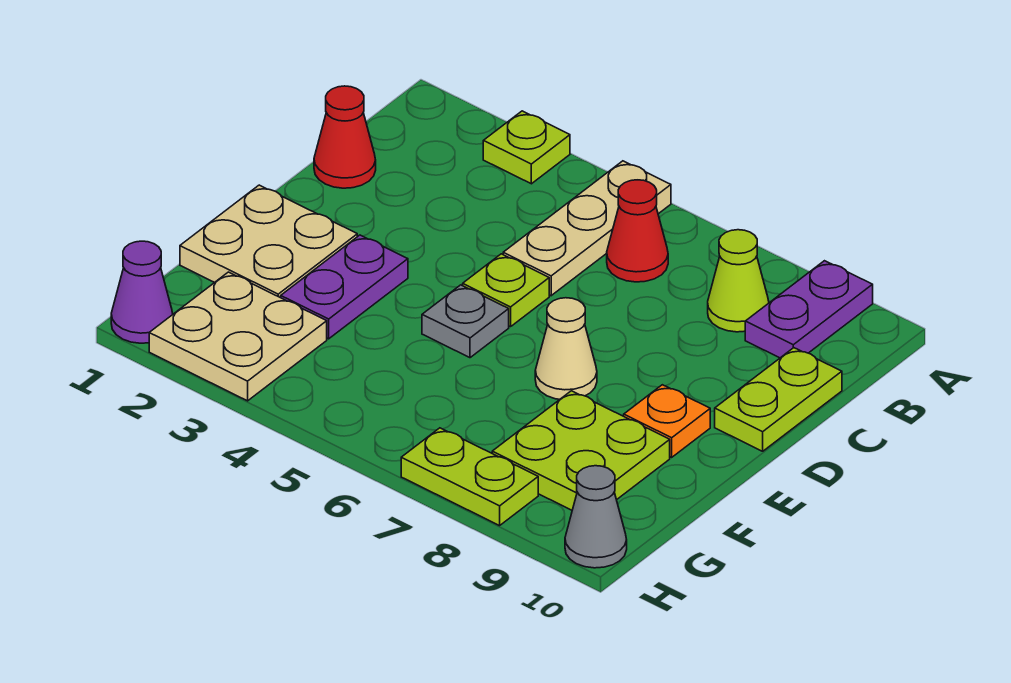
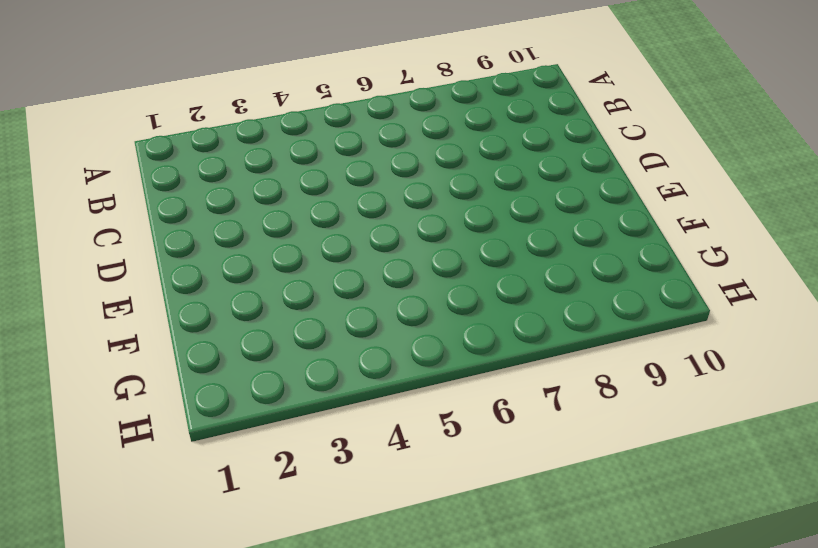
none -> lime plate A3 level 1
none -> tan plate A5:C5 level 1
none -> purple plate A9:B9 level 1

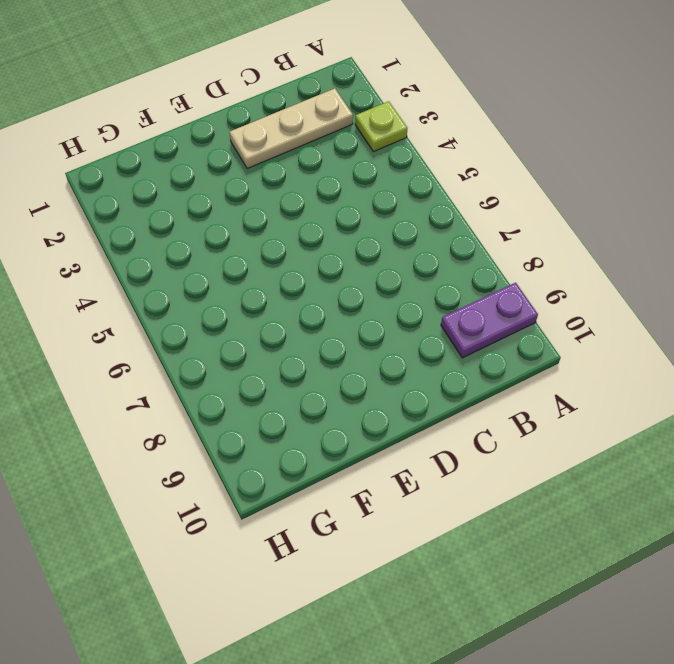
tan plate B2:D2 level 1 -> tan plate A5:C5 level 1
none -> red cone B6 level 1
none -> lime cone B8 level 1
none -> red cone C1 level 1

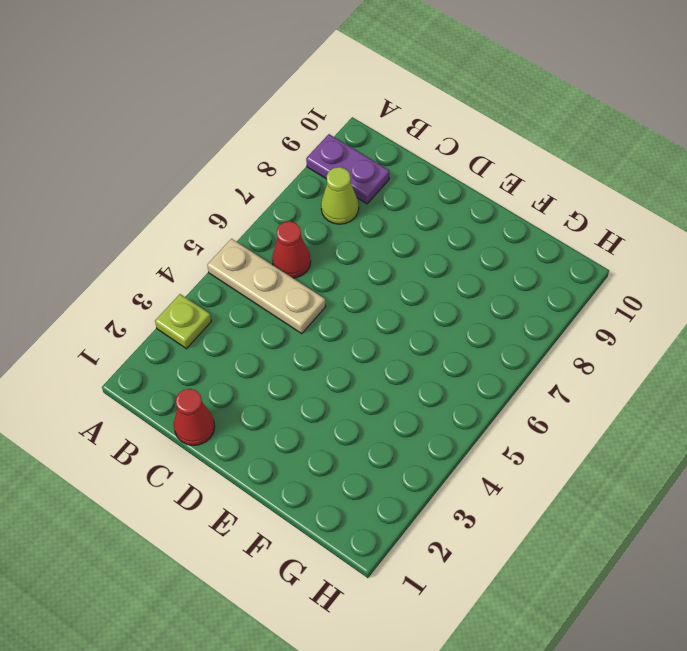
none -> lime plate C10:D10 level 1
none -> lime plate D5 level 1
none -> tan plate E1:F2 level 1

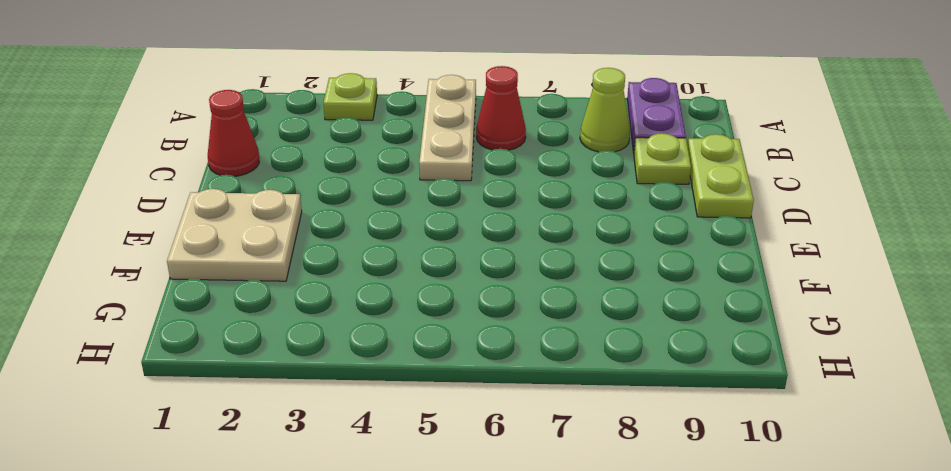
lime plate C9 level 1 -> lime plate D5 level 1
none -> purple plate E3:F3 level 1
none -> grey plate E5 level 1
none -> tan cone E7 level 1

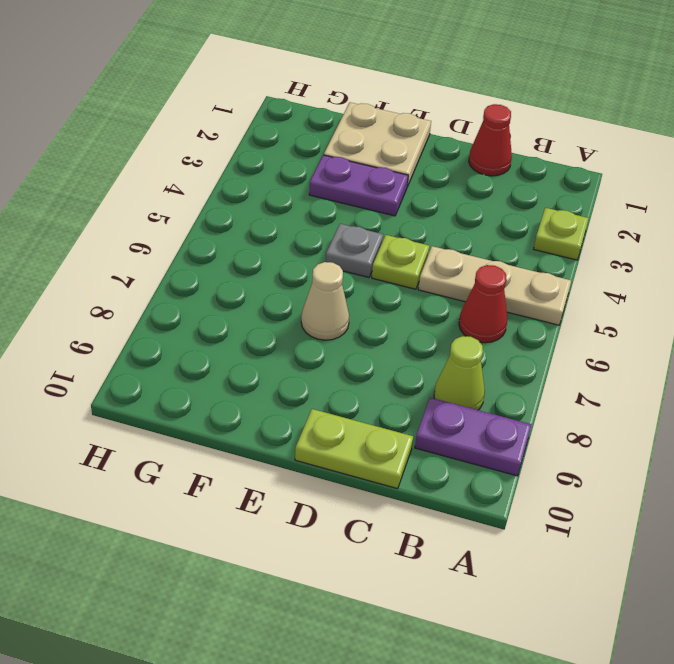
none -> orange plate E9 level 1
none -> lime plate F8:G9 level 1
none -> tan plate G2:H3 level 1

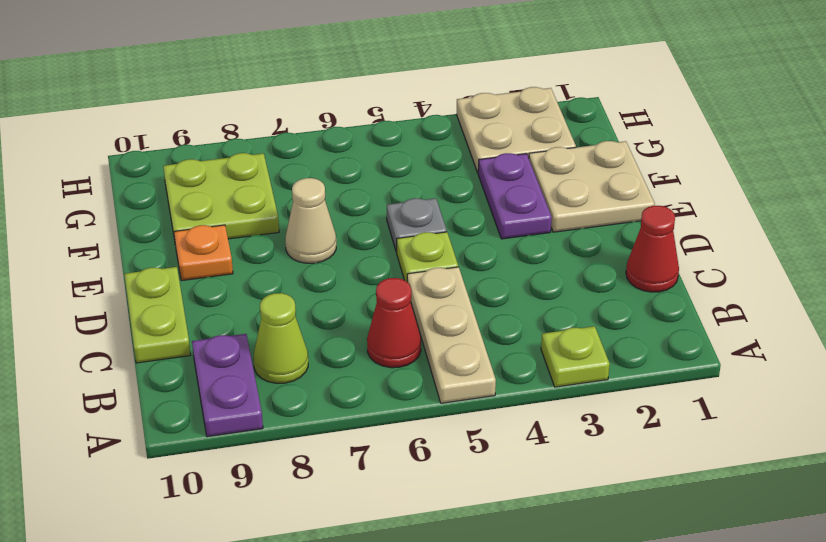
none -> purple cone H1 level 1
none -> lime plate H7:H8 level 1
none -> grey cone H10 level 1

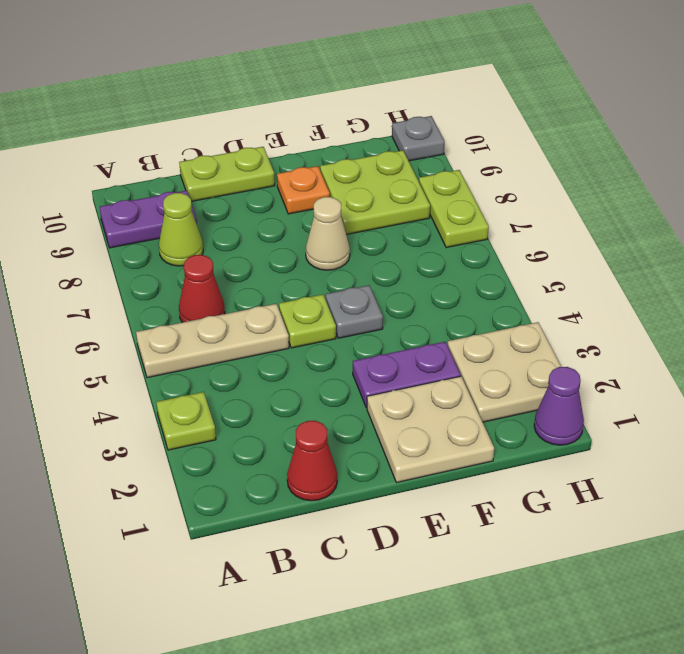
grey plate H10 level 1 -> grey cone H10 level 1

